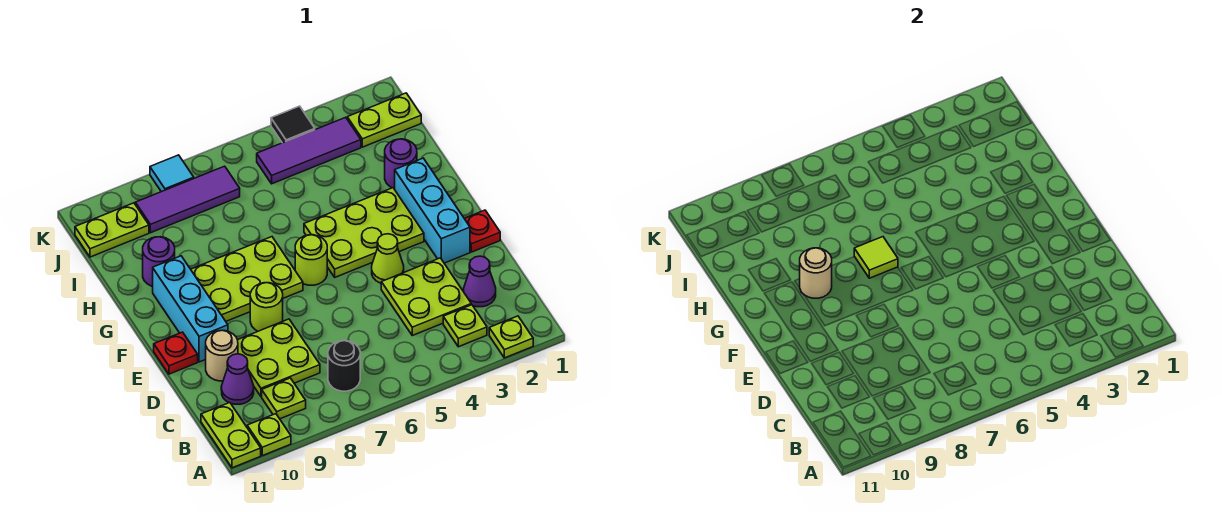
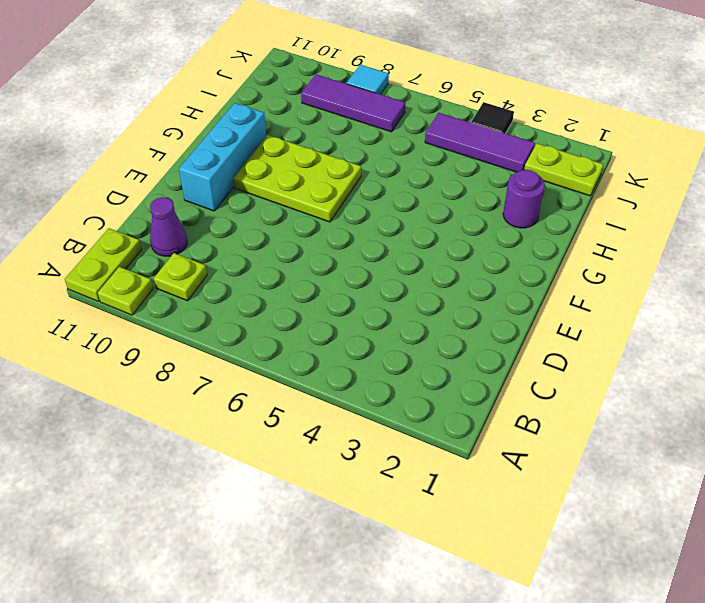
none -> lime plate A2 level 1
none -> lime plate B3 level 1
none -> black round brick B7 level 1
none -> purple cone C2 level 1

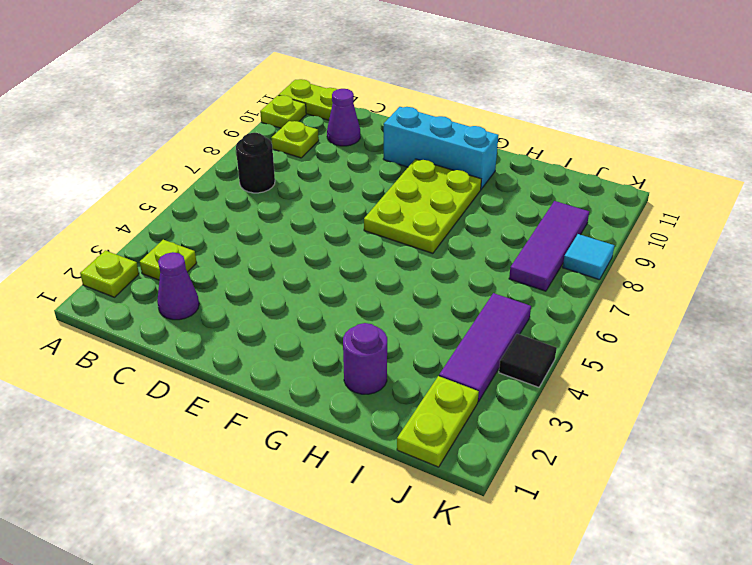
none -> lime plate C3:D4 level 1
none -> lime plate C8:D9 level 1
none -> tan round brick D10 level 1
none -> red plate E1 level 1

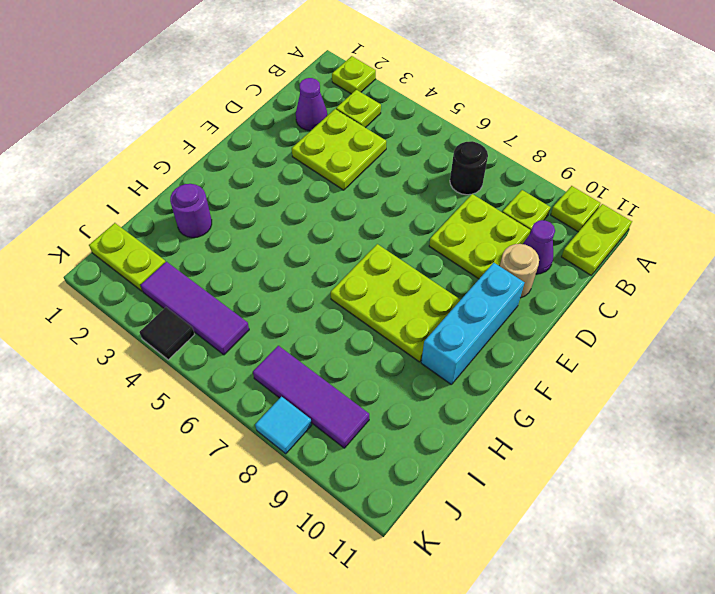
none -> red plate E1 level 1
none -> cyan brick E2:G2 level 1
none -> lime cone E4 level 1
none -> lime round brick E8 level 1

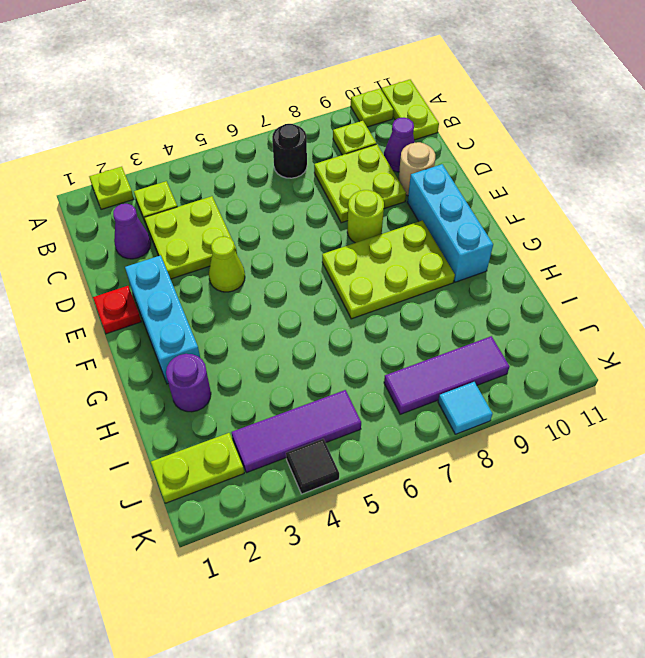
none -> red plate E11 level 1
none -> lime plate F3:G5 level 1
none -> lime round brick F6 level 1
none -> purple round brick H10 level 1

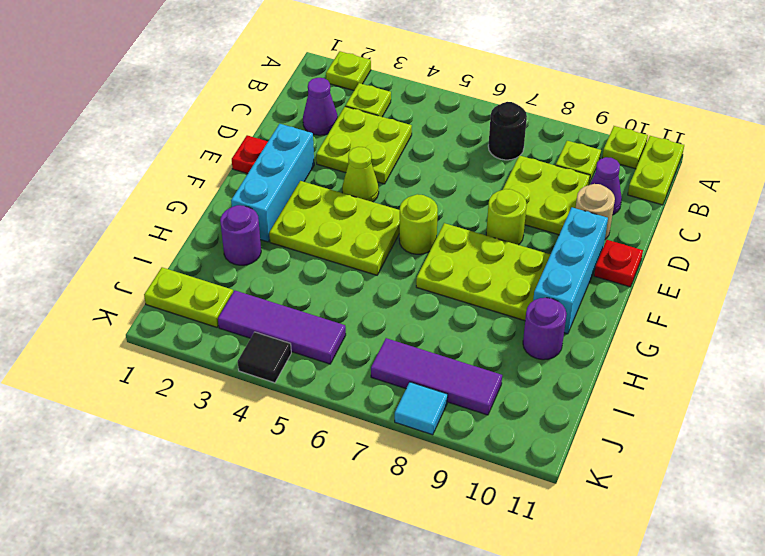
none -> lime plate J10:J11 level 1
none -> lime tile G7 level 2
none -> tan round brick G9 level 2

